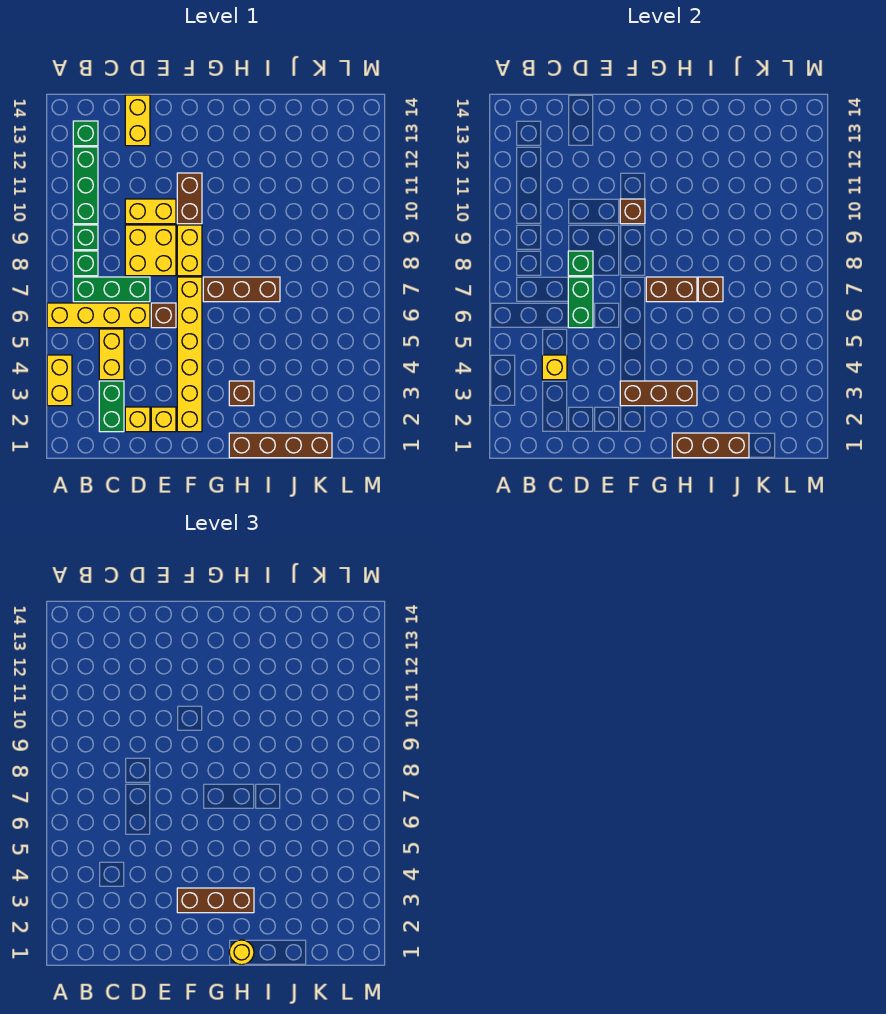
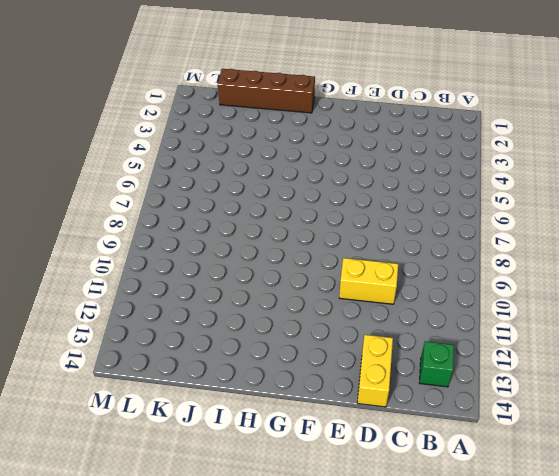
none -> yellow brick A3:A4 level 1
none -> yellow brick A6:D6 level 1
none -> green brick B7:D7 level 1
none -> green brick B8 level 1

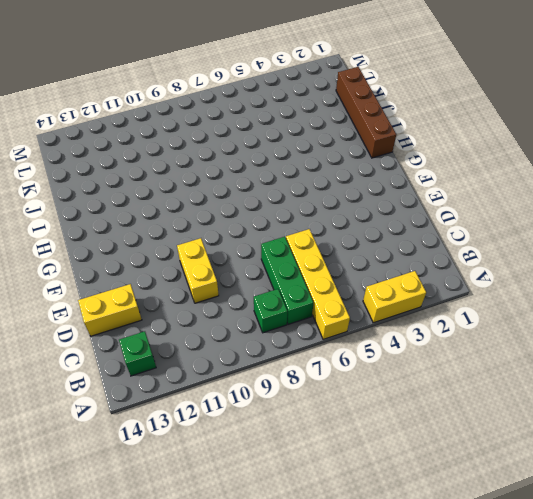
none -> green brick B9 level 1
none -> green brick B10:B12 level 1
none -> green brick C2:C3 level 1
none -> yellow brick C4:C5 level 1

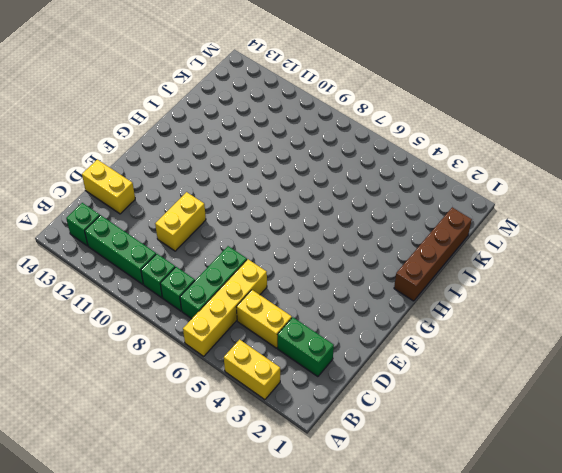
none -> yellow brick D2 level 1
none -> yellow brick D8:E9 level 1
none -> yellow brick E2 level 1
none -> brown brick E6 level 1

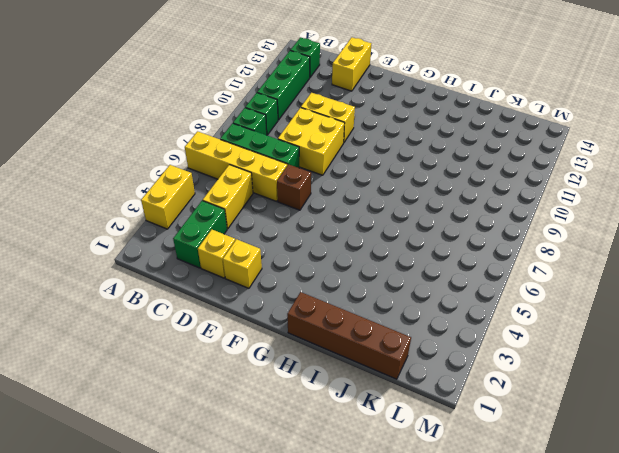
none -> yellow brick F2:F7 level 1
none -> yellow brick F8:F9 level 1
none -> brown brick F10:F11 level 1
none -> brown brick G7:I7 level 1

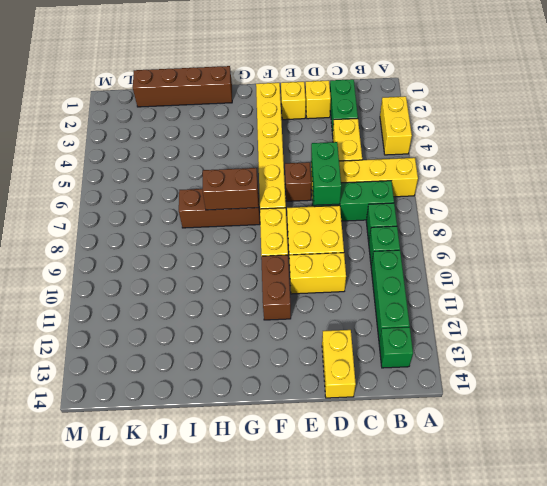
none -> brown brick H3 level 1
none -> yellow brick C4 level 2
none -> green brick D8 level 2
none -> brown brick F3:H3 level 2

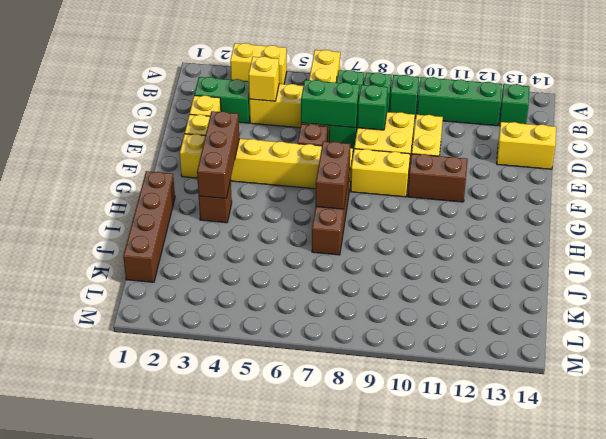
none -> brown brick F10 level 2
none -> brown brick H1:J1 level 2
none -> brown brick I7 level 2
none -> brown brick F3:H3 level 3

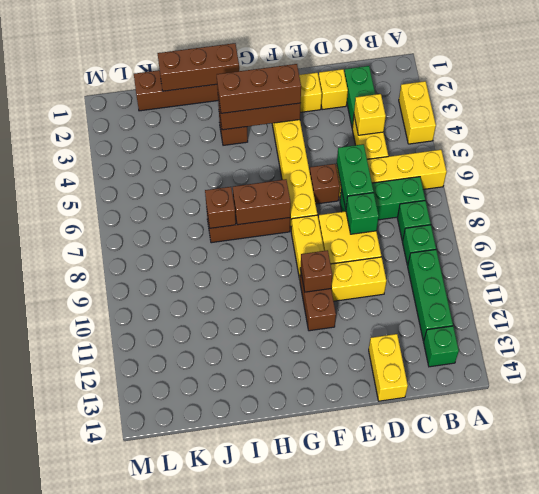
none -> yellow round brick H1 level 3

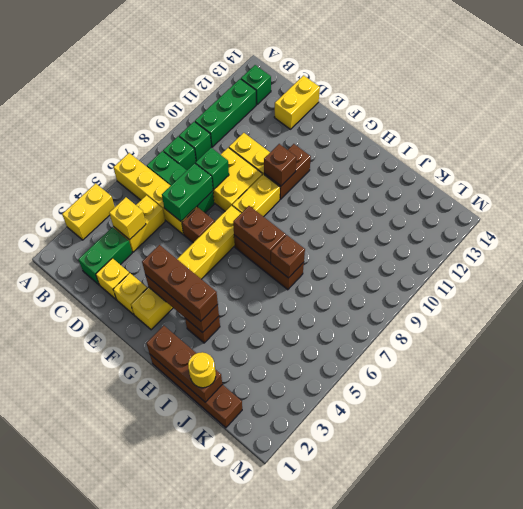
yellow round brick J1 level 3 -> yellow round brick H1 level 3

